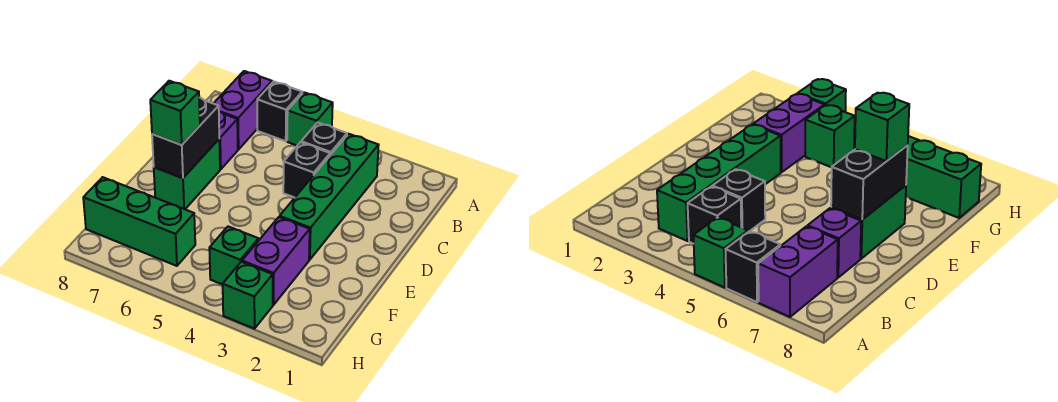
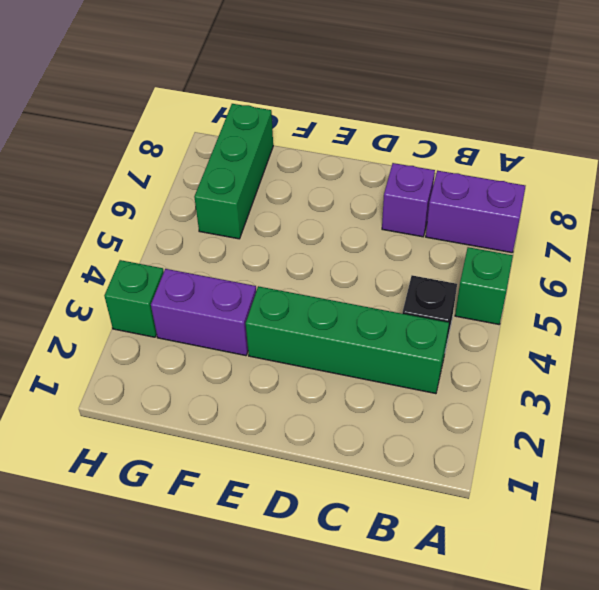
none -> black brick A6 level 1
none -> black brick C4 level 1
none -> green brick D7:E7 level 1

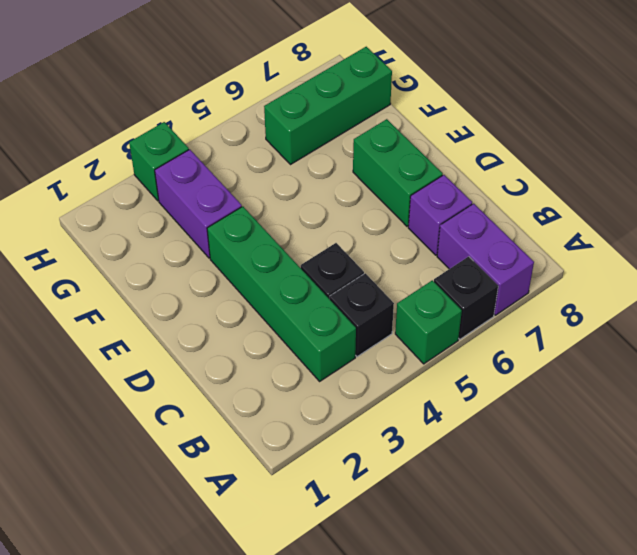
none -> green brick G4 level 1
none -> black brick D7:E7 level 2
none -> green brick E7 level 3

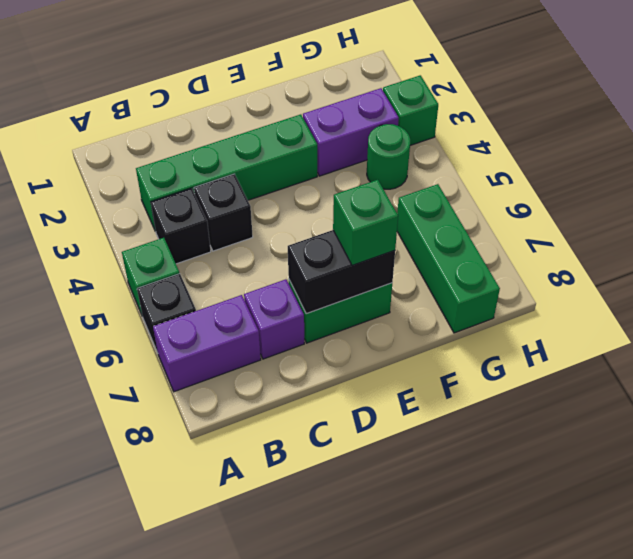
green round brick G4 level 1 -> green brick G4 level 1

